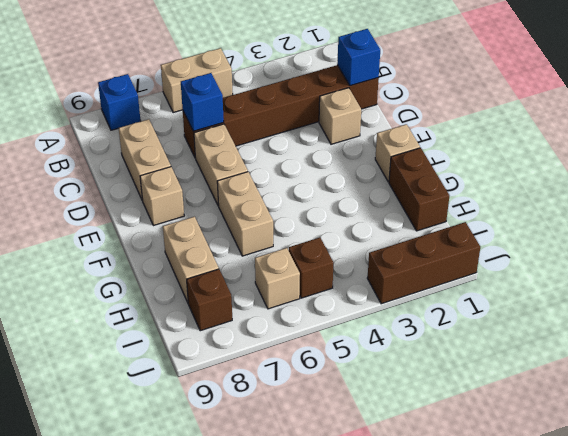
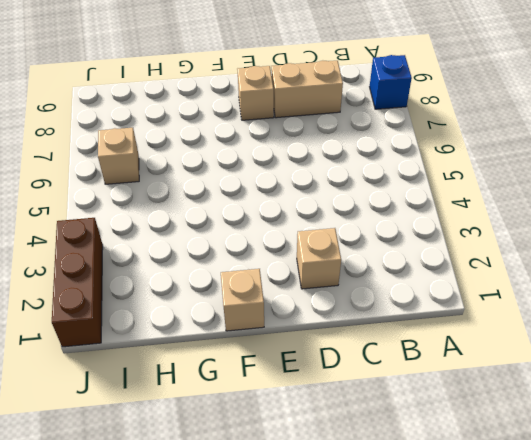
none -> tan brick A5:A6 level 1
none -> brown brick C1:C6 level 1
none -> tan brick D6:E6 level 1

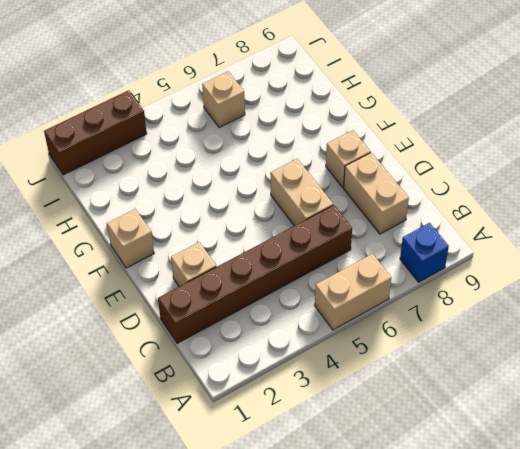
none -> tan brick F6:G6 level 1
none -> brown brick G1:H1 level 1
none -> tan brick G8:H8 level 1

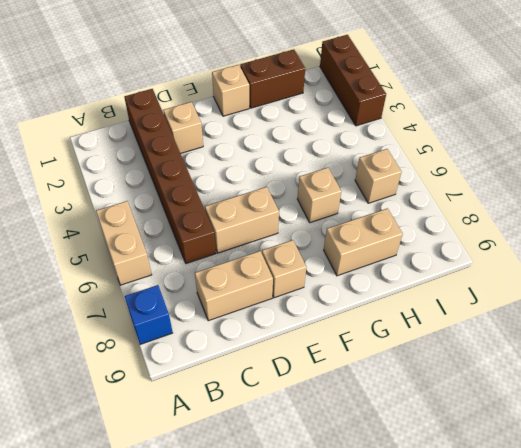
tan brick G6 level 1 -> tan brick F6:G6 level 1
none -> brown brick I5 level 1
none -> brown brick I8 level 1
none -> blue brick C1 level 2

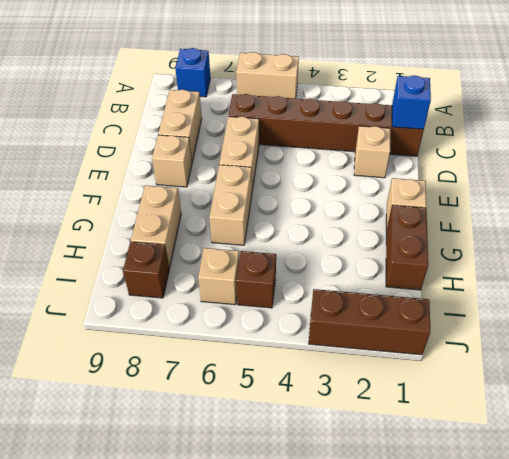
none -> blue brick C6 level 2

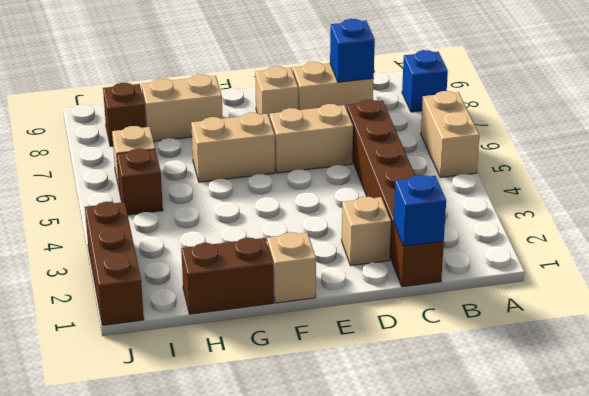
blue brick C8 level 2 -> blue brick C6 level 2

